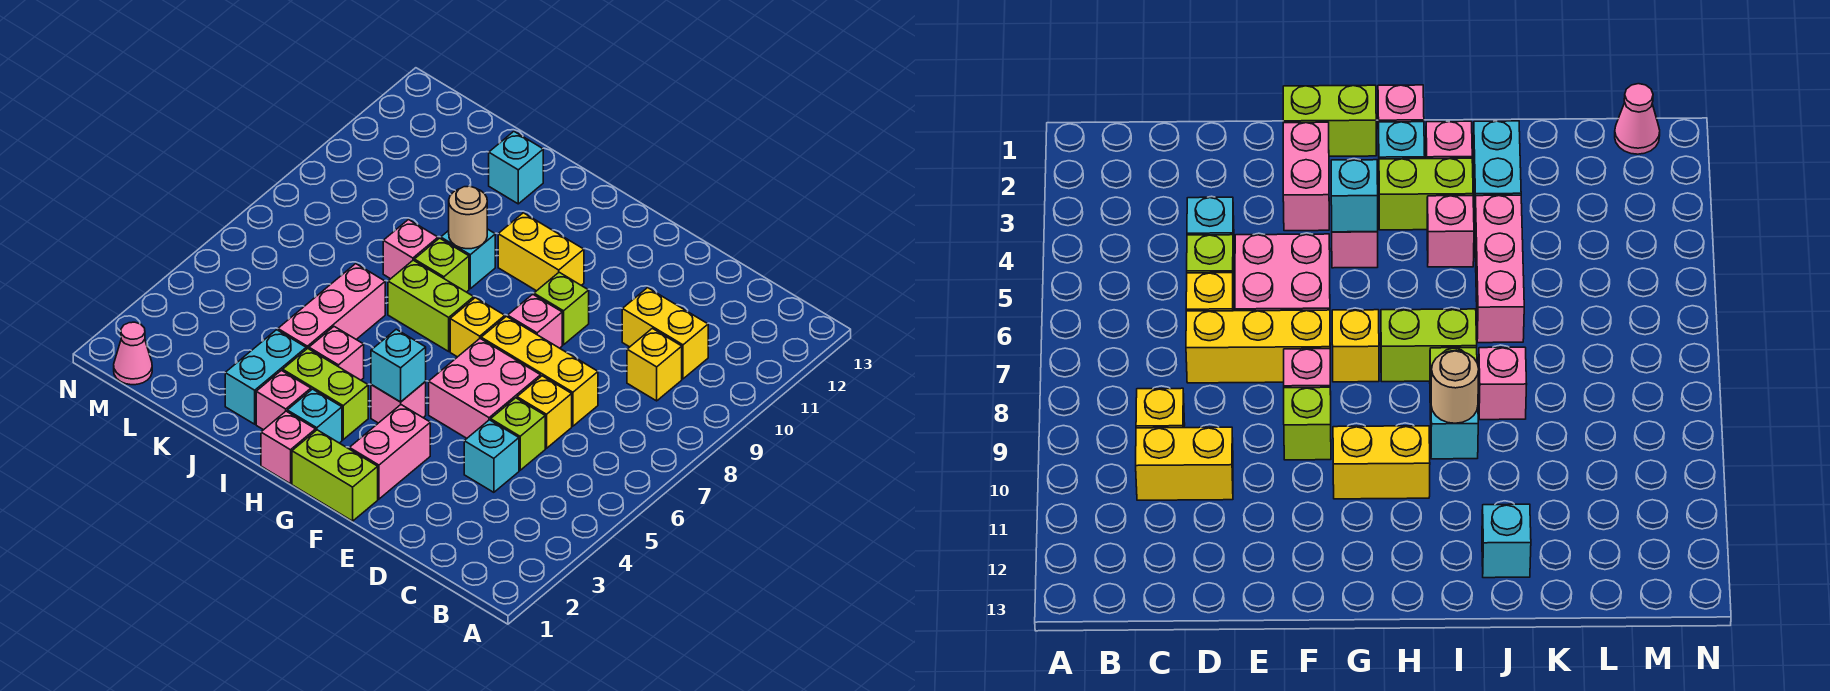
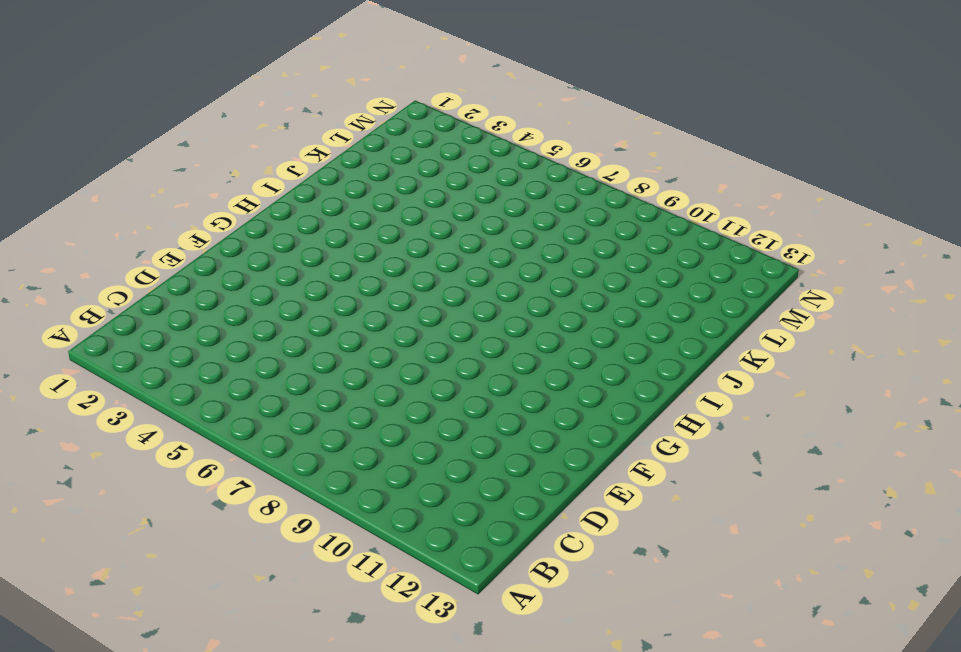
none -> yellow brick C9 level 1
none -> yellow brick C10:D10 level 1
none -> cyan brick D4 level 1

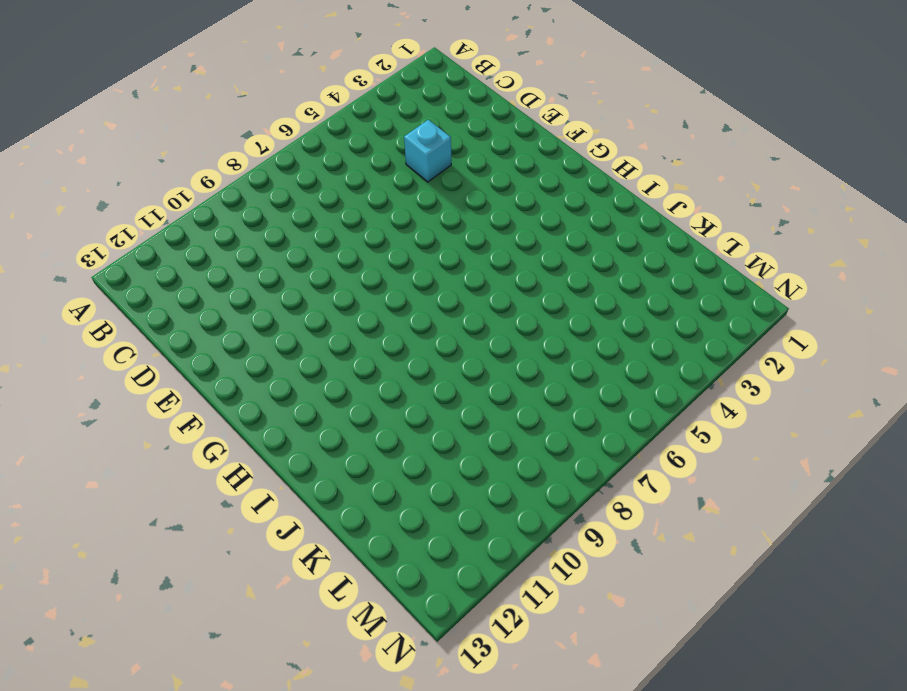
none -> yellow brick C9 level 1
none -> yellow brick C10:D10 level 1
none -> lime brick D5 level 1

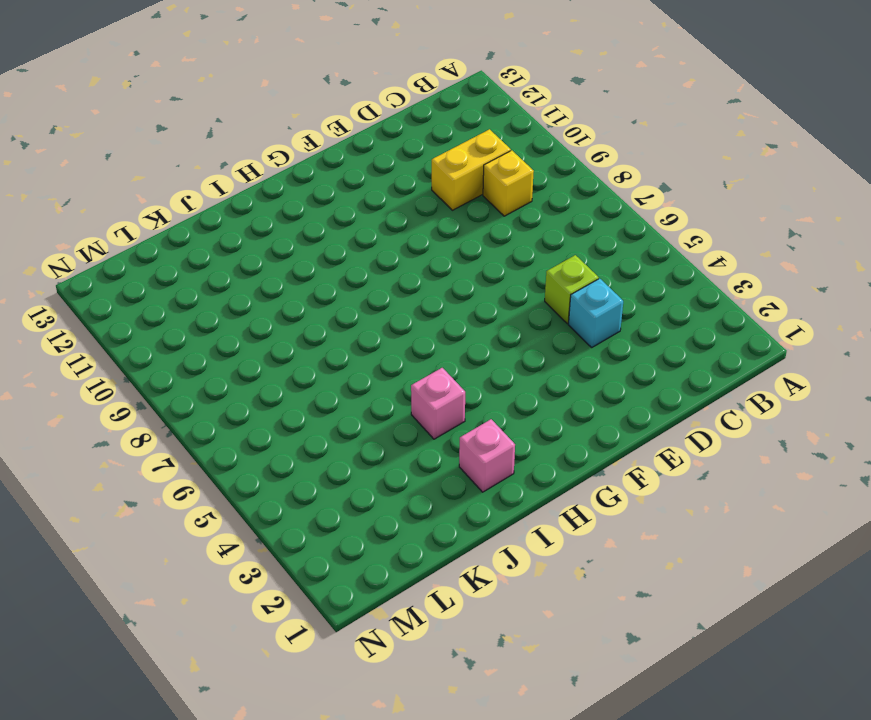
none -> yellow brick D6 level 1
none -> yellow brick D7:F7 level 1
none -> pink brick E5:F6 level 1

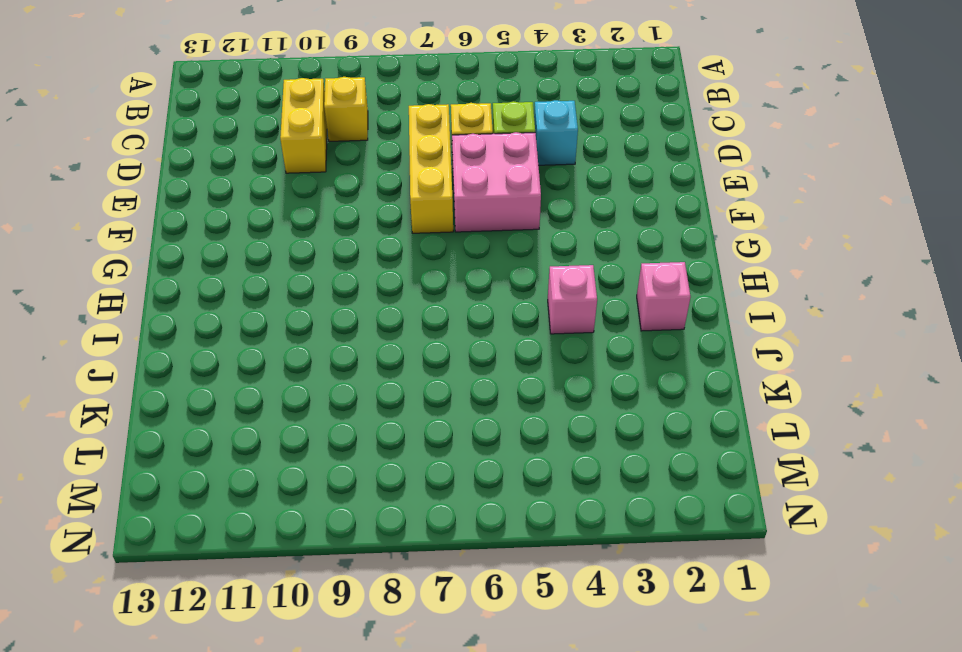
none -> lime brick F1:G1 level 1
none -> pink brick F2:F3 level 1
none -> pink brick F8 level 1

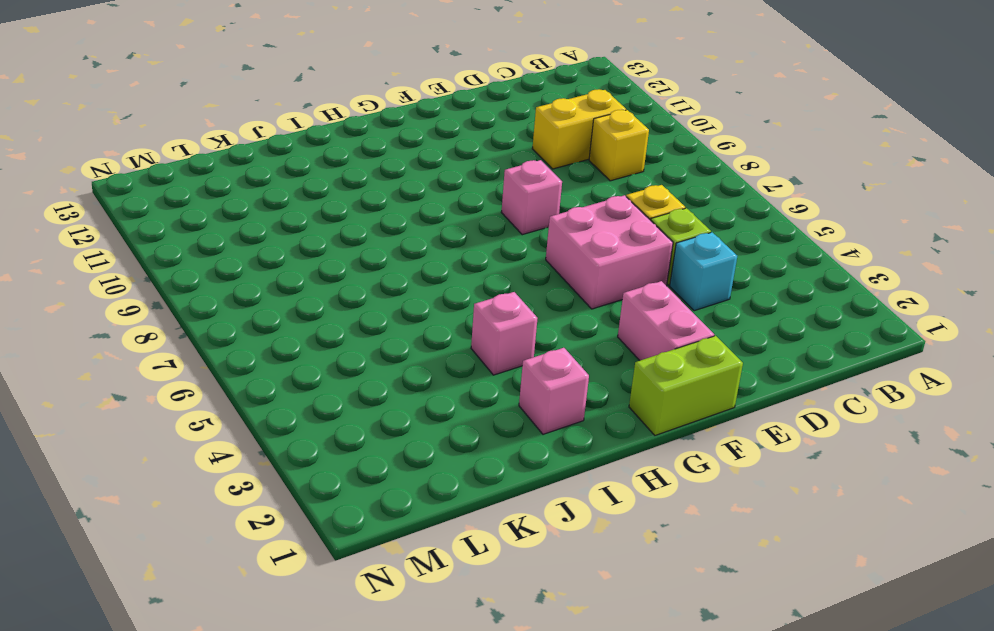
none -> yellow brick D7:F7 level 1
none -> lime brick F9 level 1
none -> pink brick G4 level 1

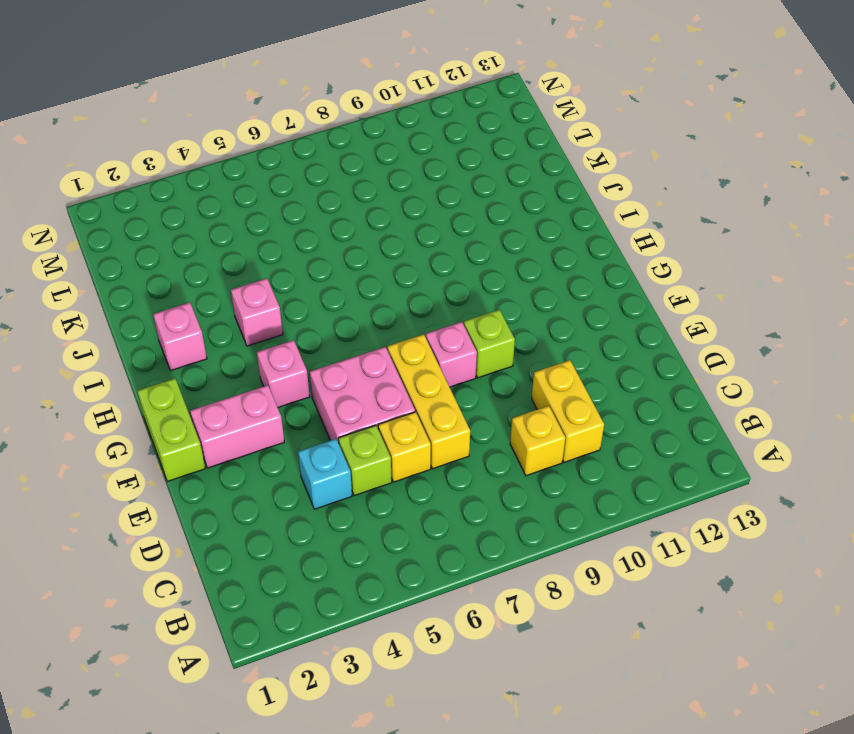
none -> yellow brick G7 level 1
none -> yellow brick G10:H10 level 1
none -> pink brick H1 level 1

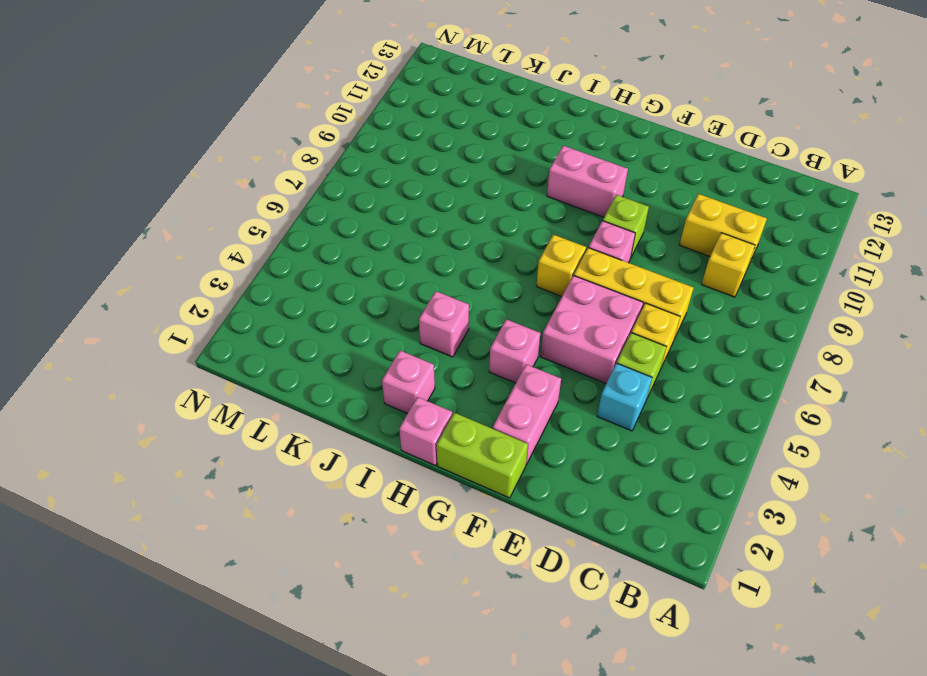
pink brick G10:H10 level 1 -> yellow brick G10:H10 level 1
none -> cyan brick H2 level 1
none -> lime brick H3:I3 level 1
none -> lime brick H7:I7 level 1

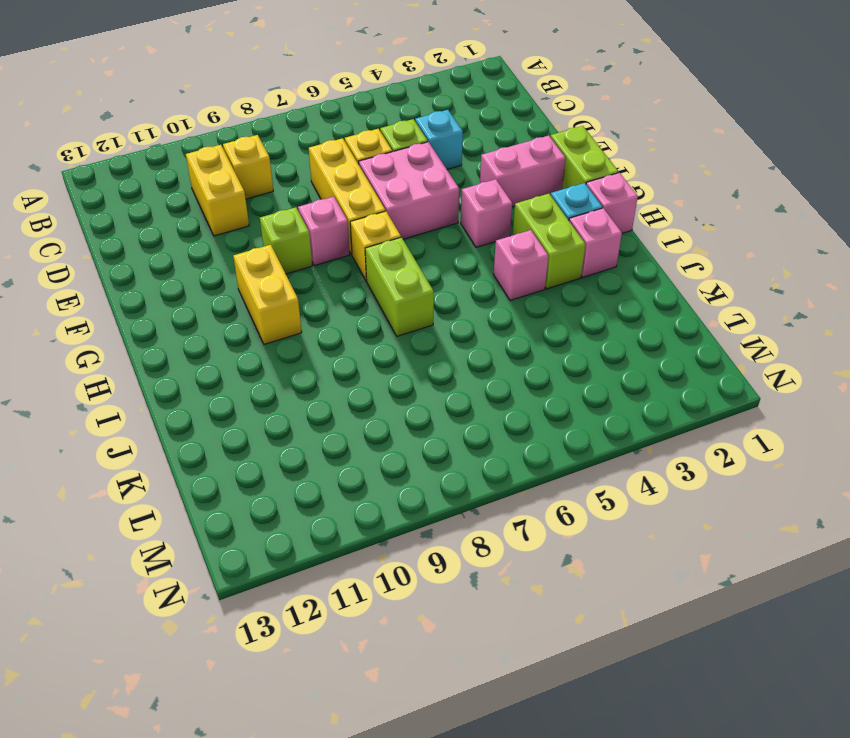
none -> lime brick I8 level 1
none -> cyan brick I9 level 1
none -> cyan brick J2:J3 level 1

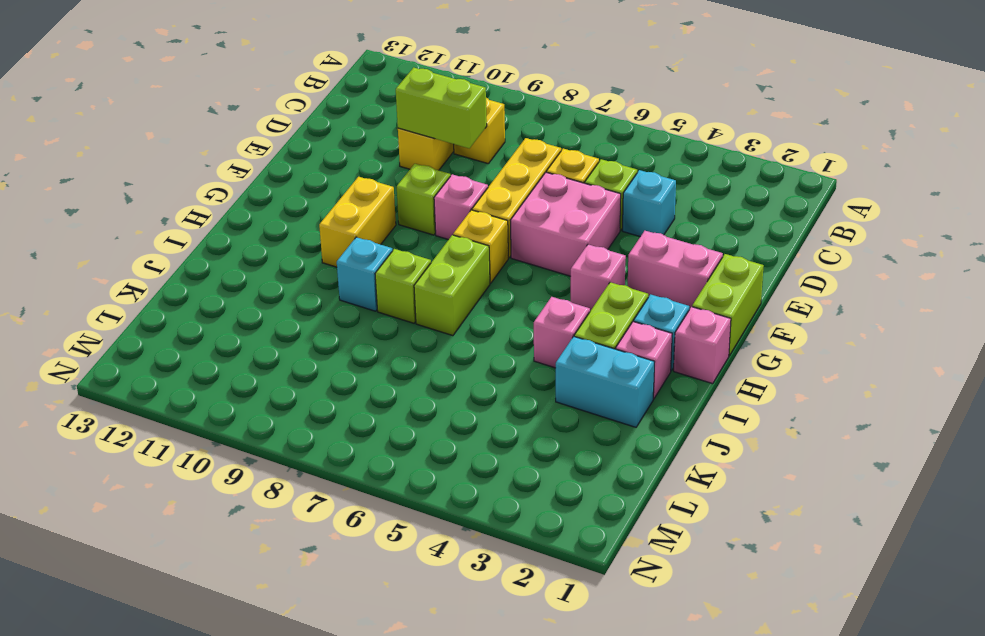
lime brick D9:D10 level 2 -> none
none -> pink brick J4:J6 level 1
none -> pink brick J8 level 1
none -> cyan brick J12 level 1

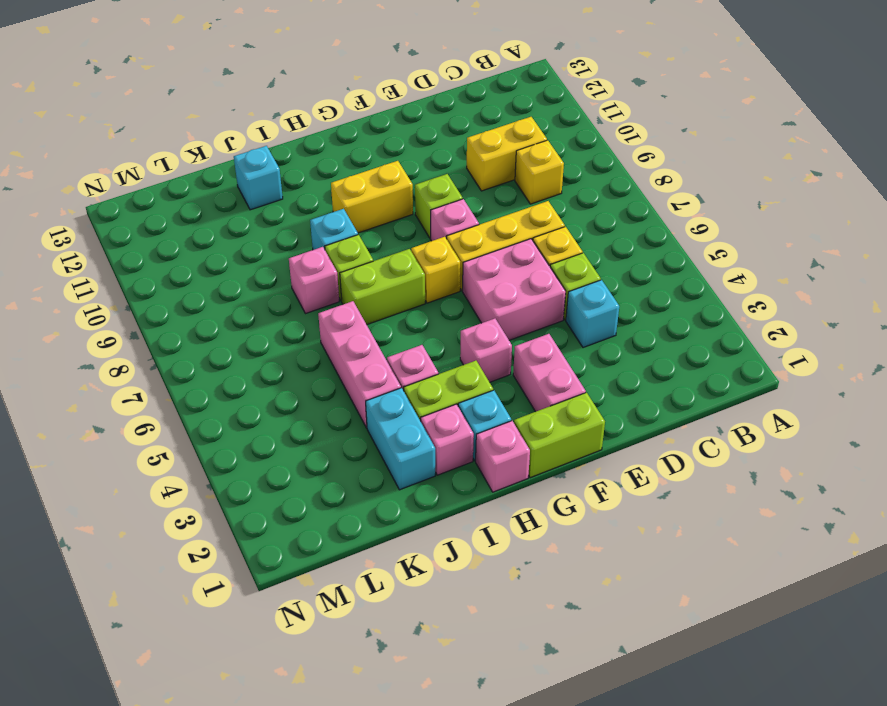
none -> pink cone M1 level 1
none -> cyan brick G4 level 2
none -> tan round brick I9 level 2

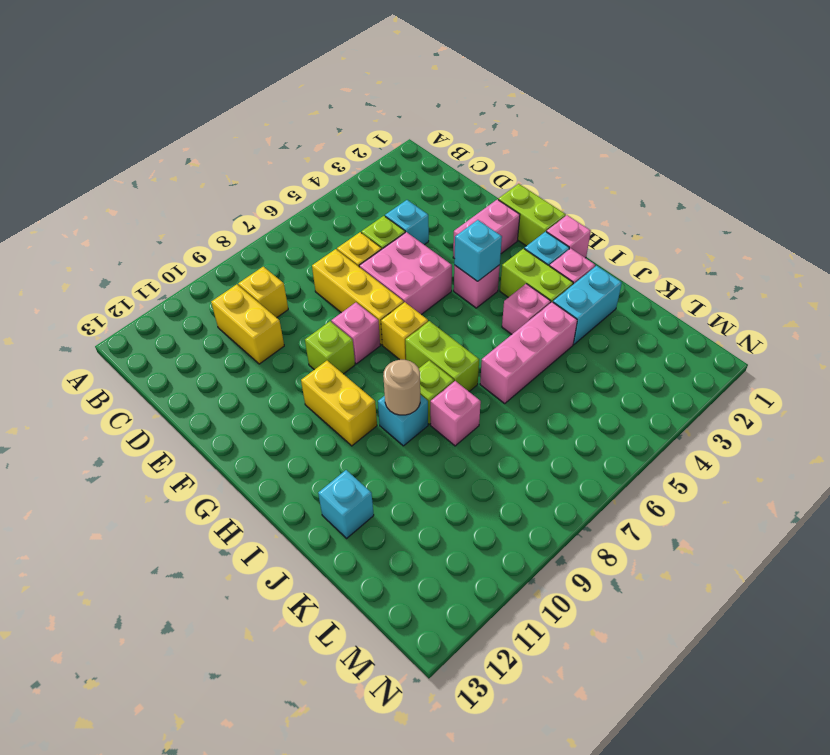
none -> pink cone M1 level 1

